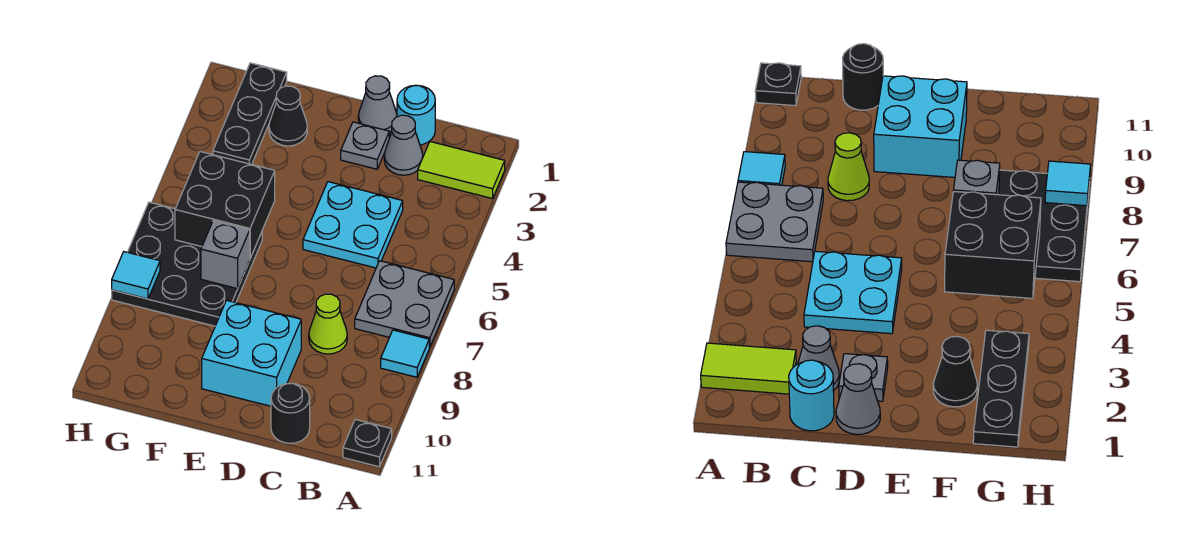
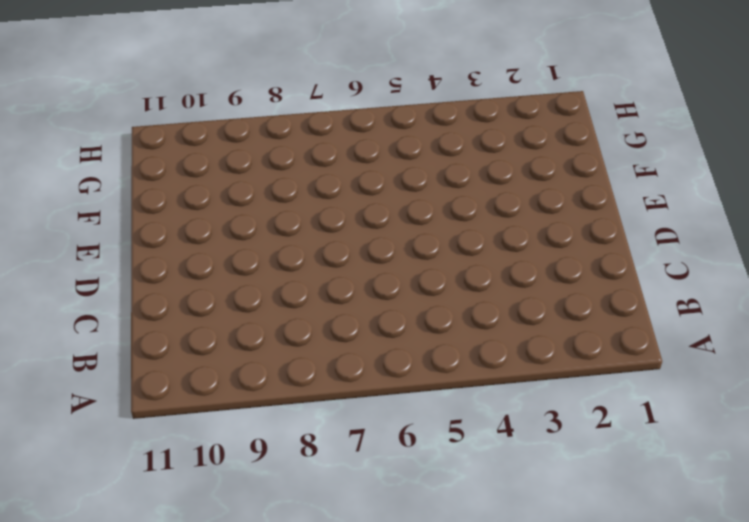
none -> lime tile A2:B2 level 1
none -> grey plate A6:B7 level 1
none -> cyan tile A8 level 1

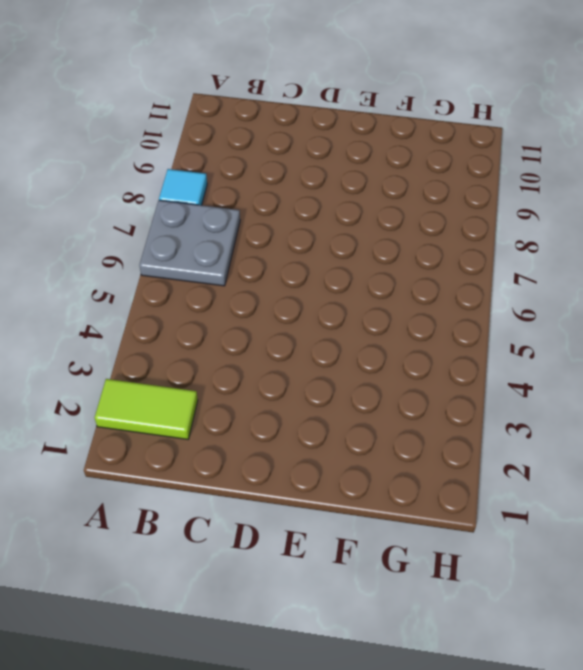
none -> black plate A11 level 1
none -> cyan round brick C1 level 1
none -> grey cone C2 level 1

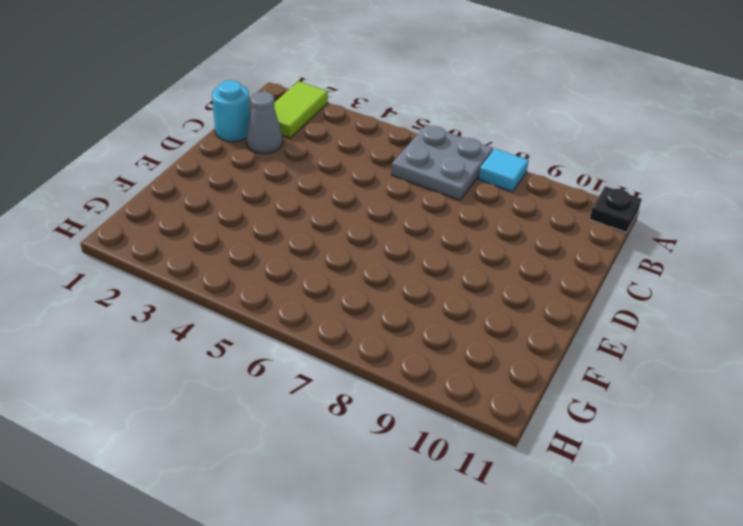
none -> cyan plate C4:D5 level 1
none -> lime cone C8 level 1
none -> black round brick C11 level 1

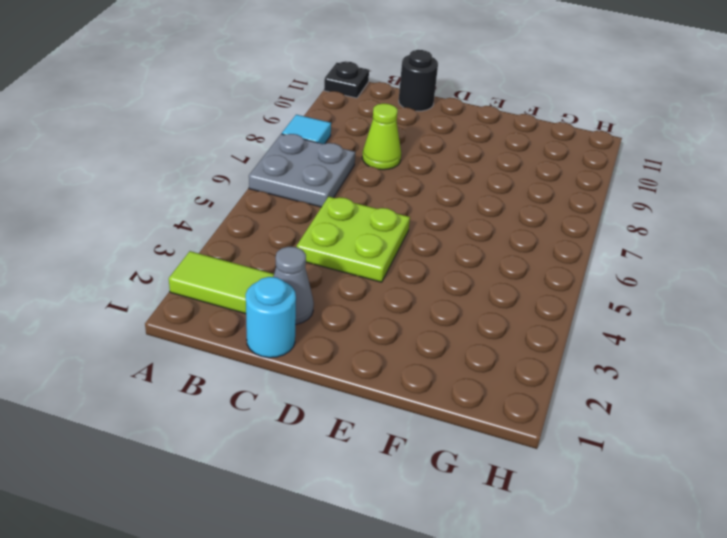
lime plate C4:D5 level 1 -> cyan plate C4:D5 level 1
none -> grey cone D1 level 1
none -> grey plate D2 level 1
none -> cyan brick D9:E10 level 1

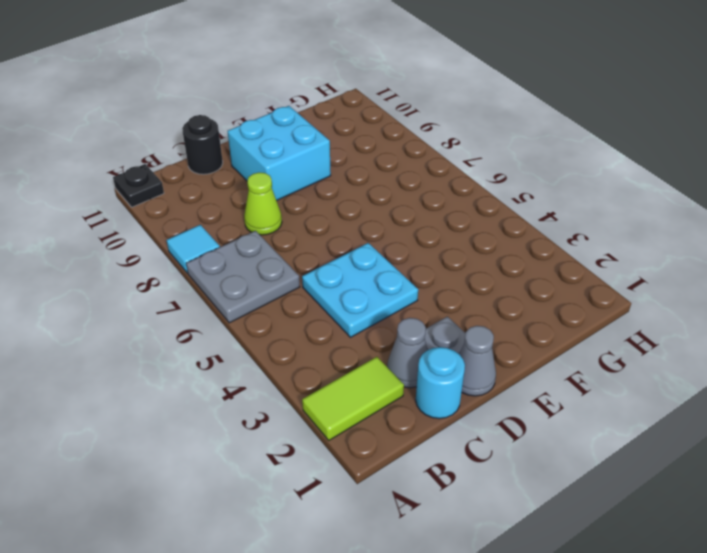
none -> black cone F2 level 1
none -> black plate F6:H8 level 1
none -> black plate G1:G3 level 1

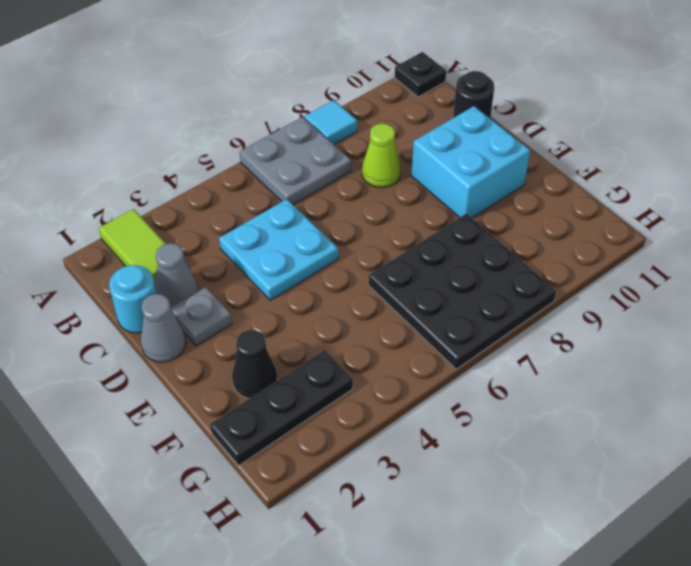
none -> black brick F5:G6 level 2
none -> grey brick F7 level 2
none -> cyan tile H8 level 2

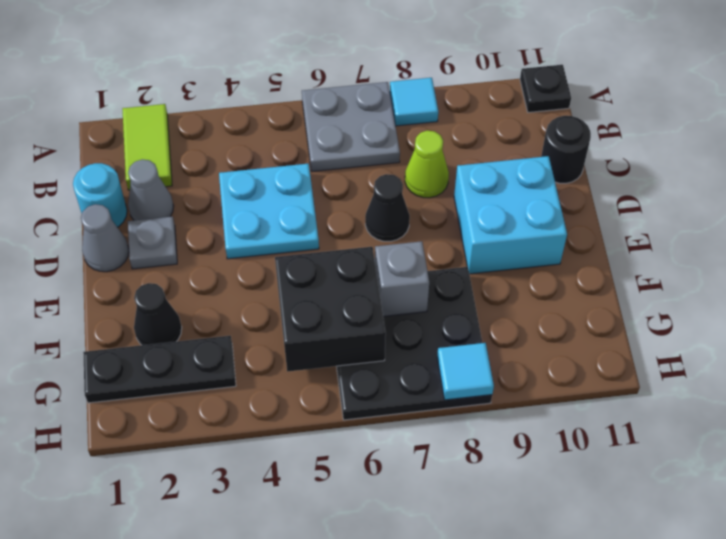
black cone D7 level 1 -> none

